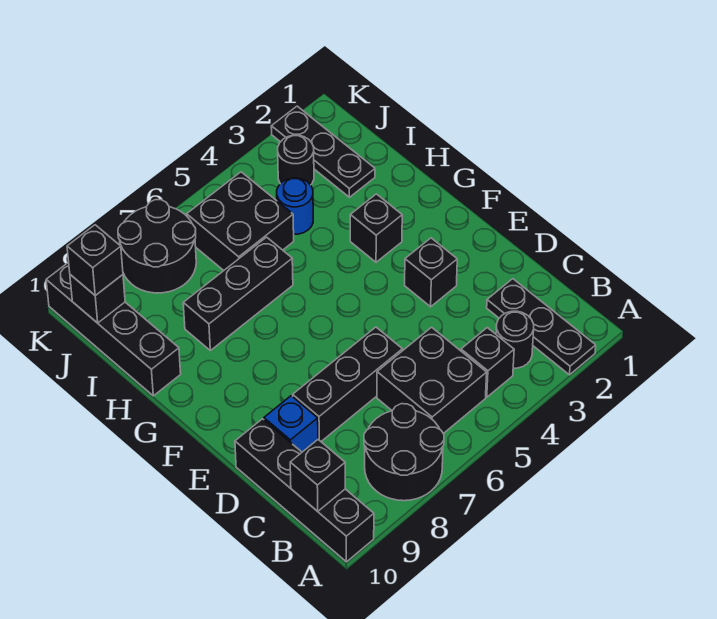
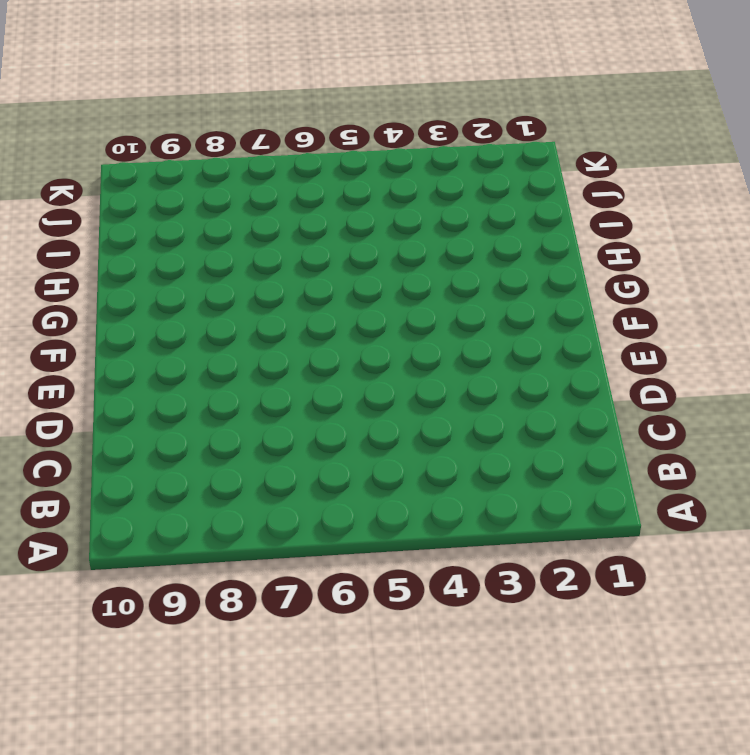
none -> black plate A2:C2 level 1
none -> black round brick A7:B8 level 1
none -> black brick A10:D10 level 1

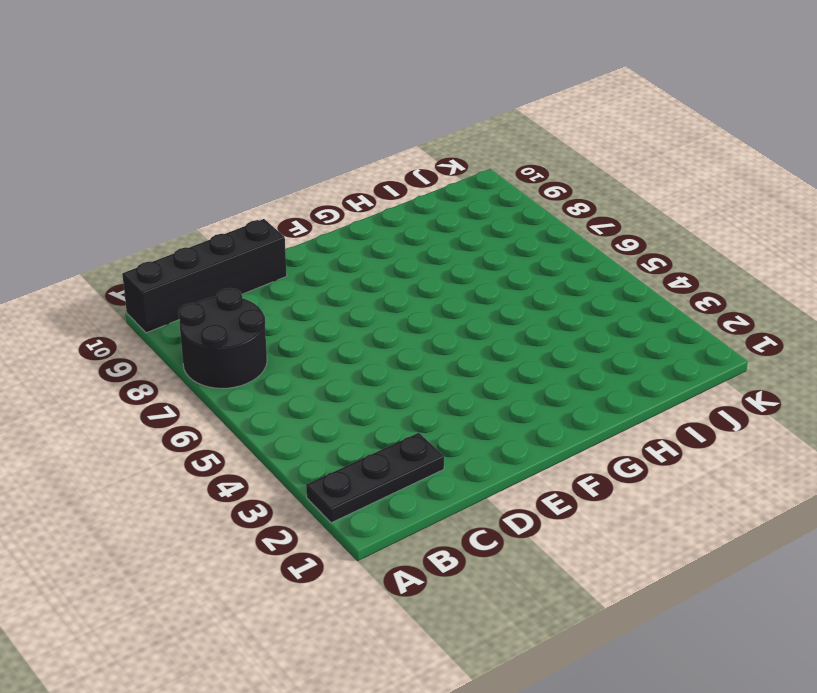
none -> black round brick B3 level 1
none -> black brick B4 level 1
none -> black brick B5:C6 level 1

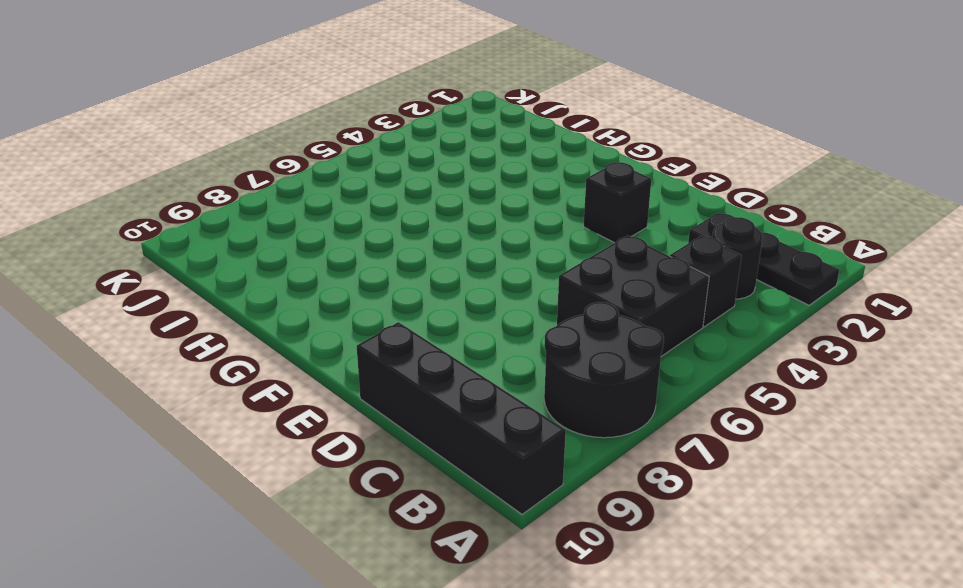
none -> black brick D6:D8 level 1
none -> blue brick D9 level 1
none -> black brick G3 level 1

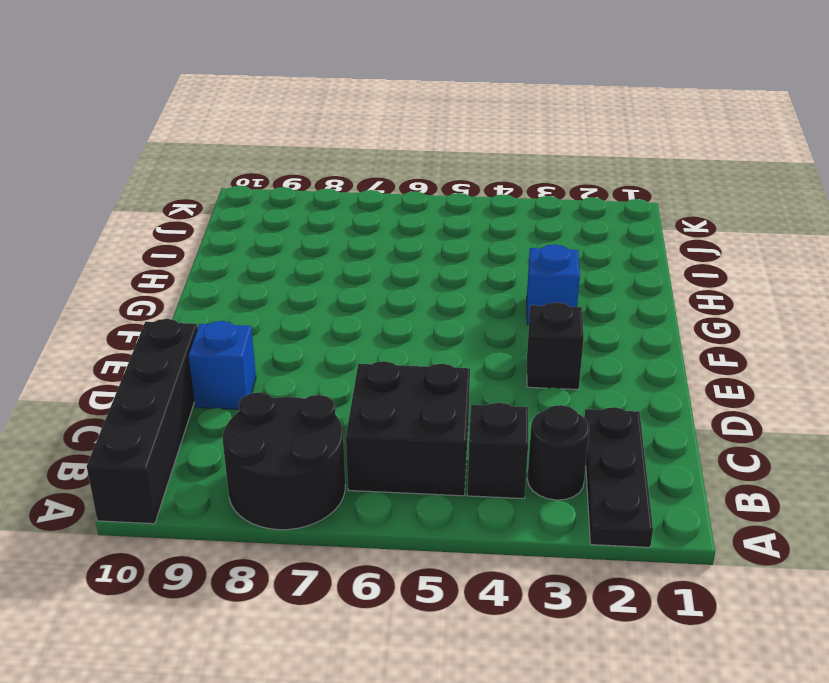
blue brick G3 level 1 -> black brick G3 level 1
none -> black brick D6:D8 level 1
none -> black brick H6:H8 level 1
none -> black brick H10:K10 level 1

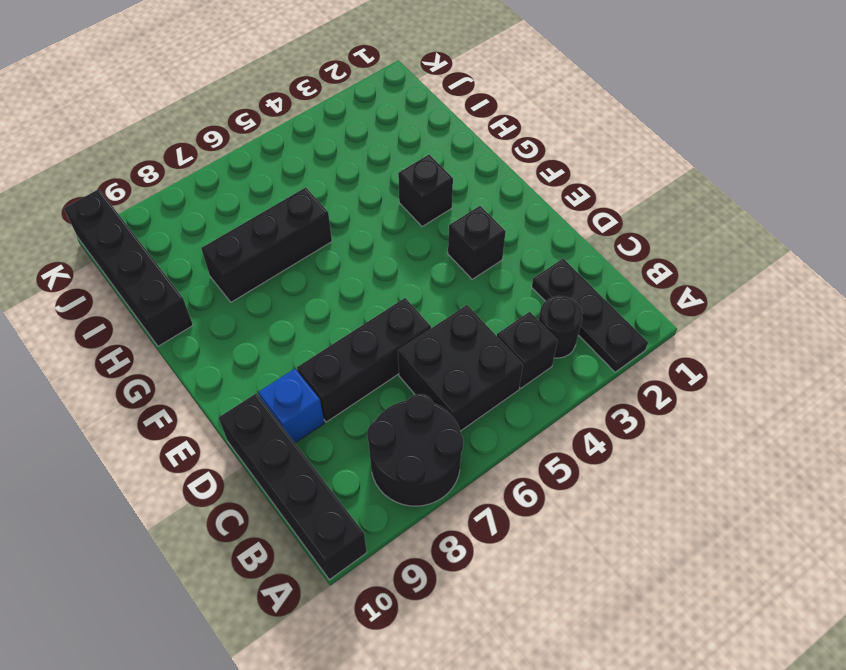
none -> black plate I2:K2 level 1
none -> blue round brick I4 level 1
none -> black brick I5:J6 level 1

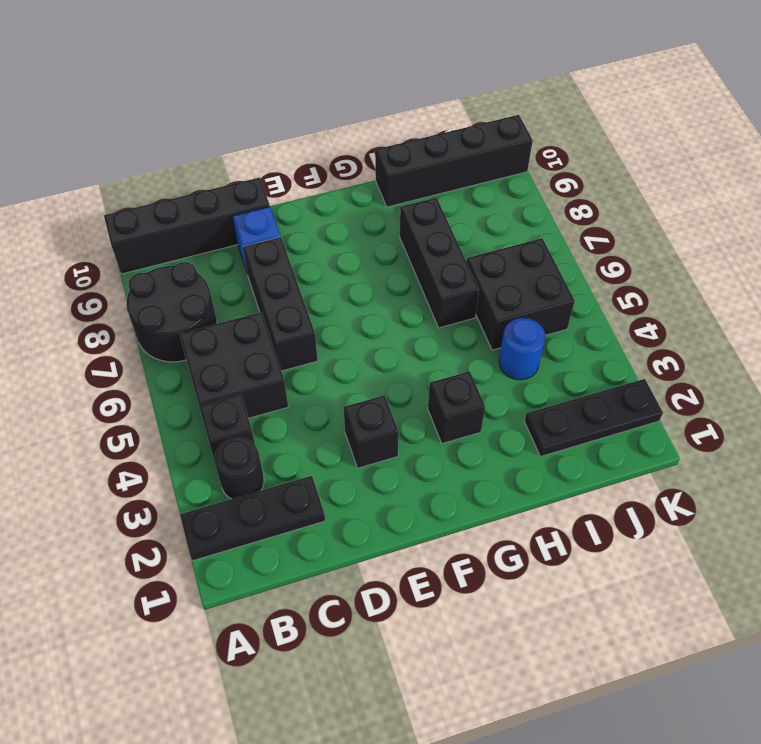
none -> black round brick J3 level 1
none -> black round brick J7:K8 level 1
none -> black brick B10 level 2

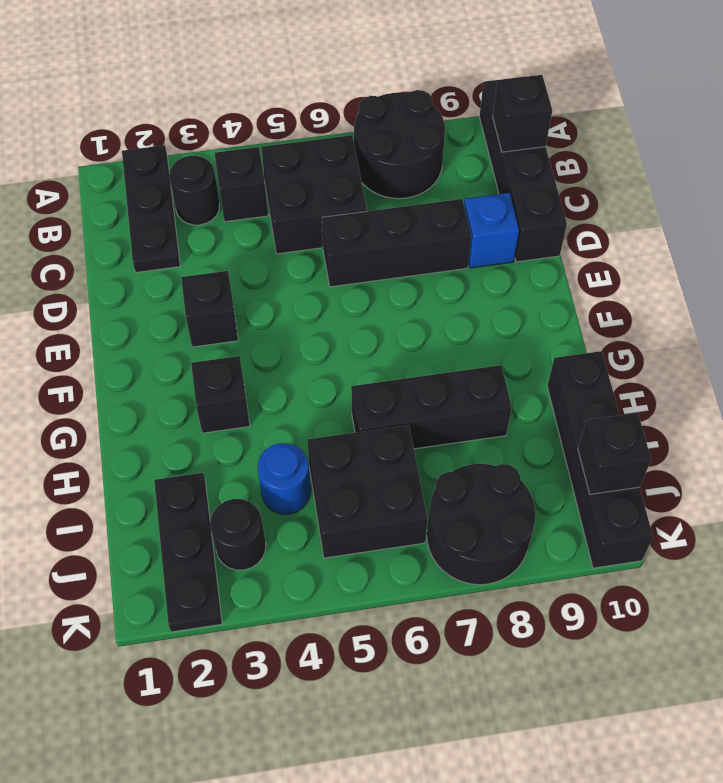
none -> black brick J10 level 3

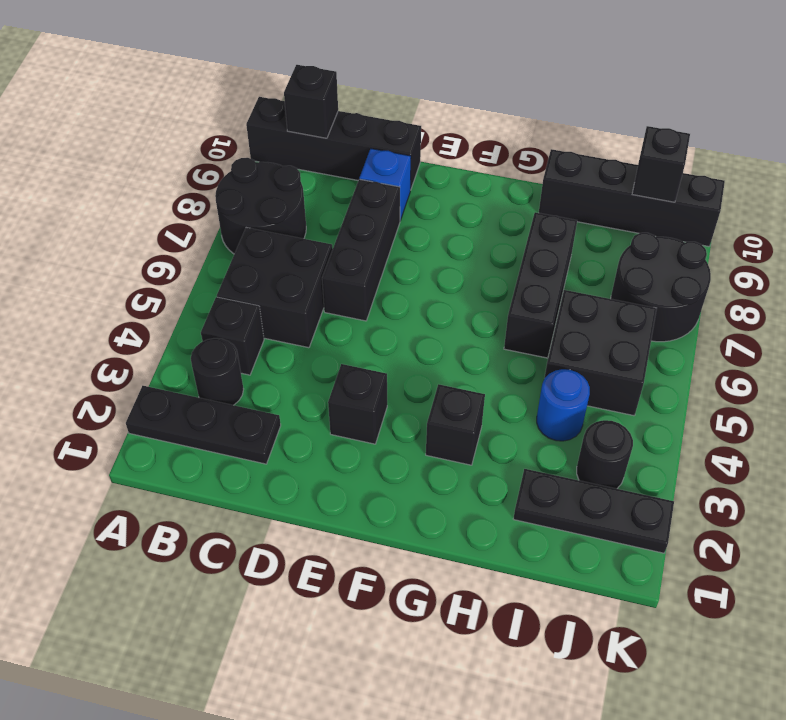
none -> black brick J10 level 3

